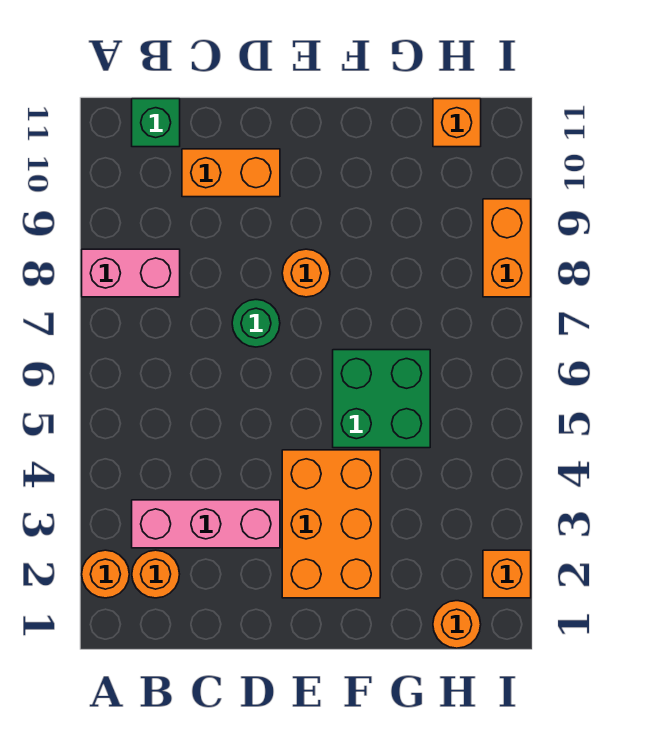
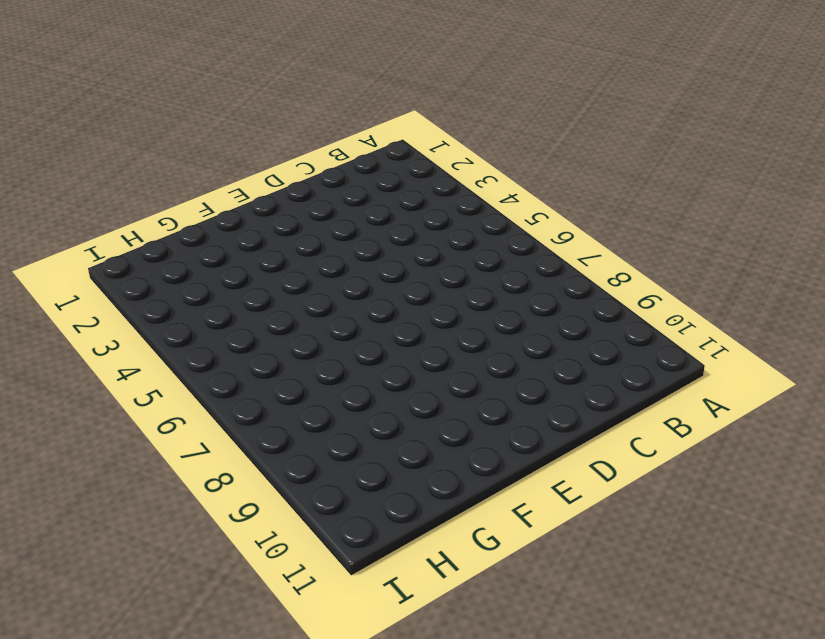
none -> orange round brick A2 level 1
none -> pink brick A8:B8 level 1
none -> orange round brick B2 level 1

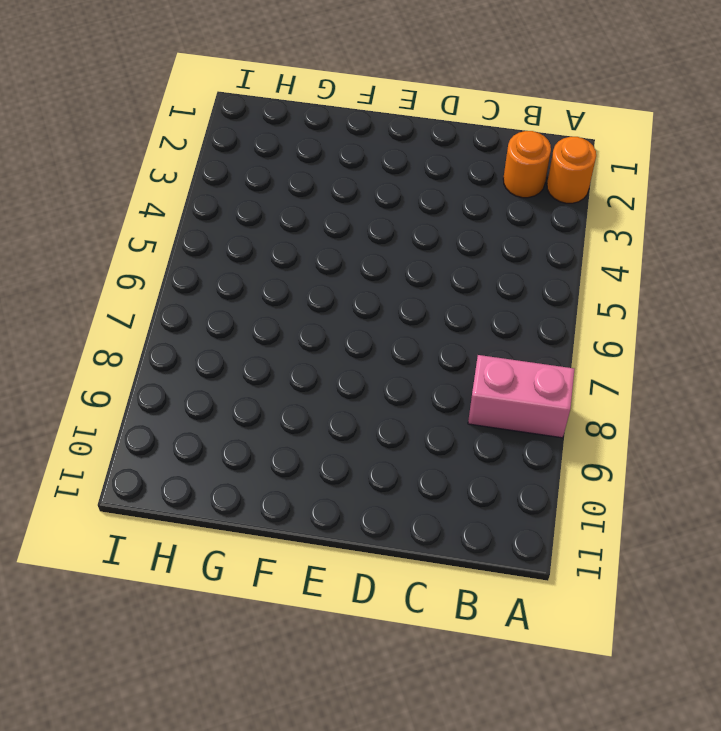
none -> pink brick B3:D3 level 1
none -> green brick B11 level 1
none -> orange brick C10:D10 level 1

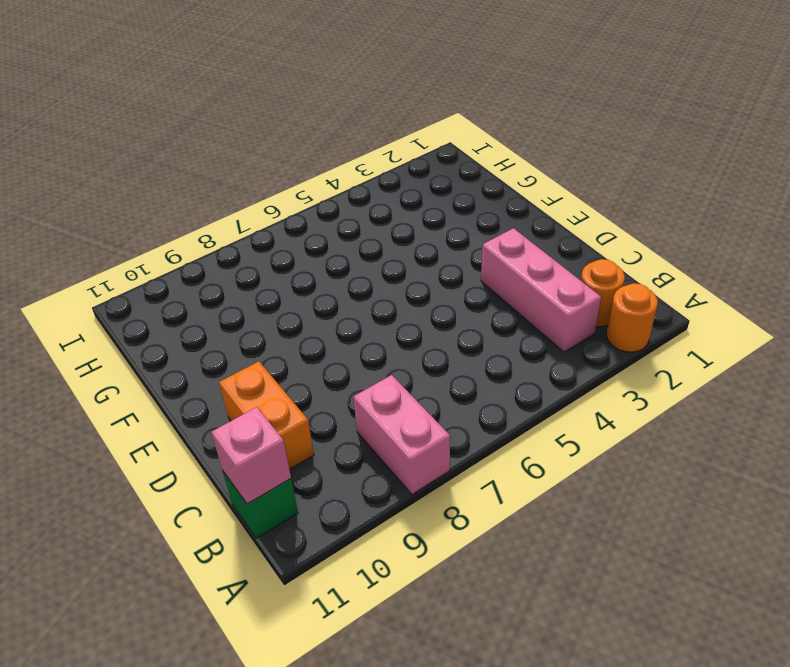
pink brick B11 level 2 -> none
none -> green round brick D7 level 1
none -> orange brick E2:F4 level 1
none -> orange round brick E8 level 1

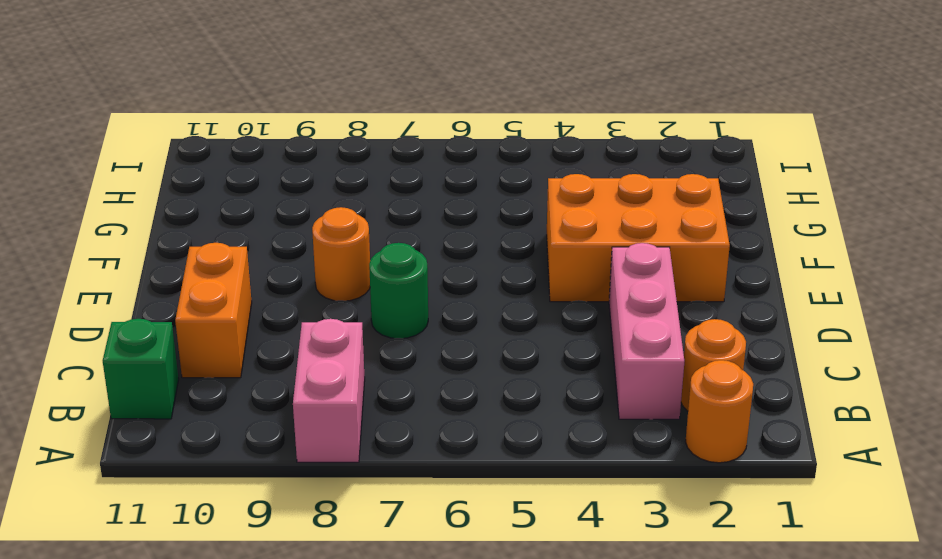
none -> green brick F5:G6 level 1
none -> orange round brick H1 level 1
none -> orange brick H11 level 1

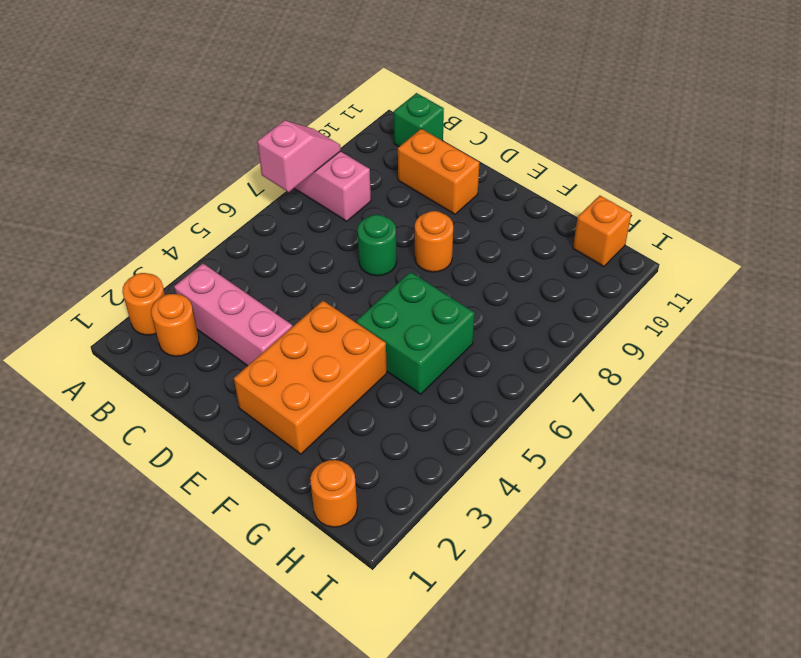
pink slope A7:A8 level 2 top 7 -> none
none -> orange brick I2 level 1
none -> orange brick I8:I9 level 1

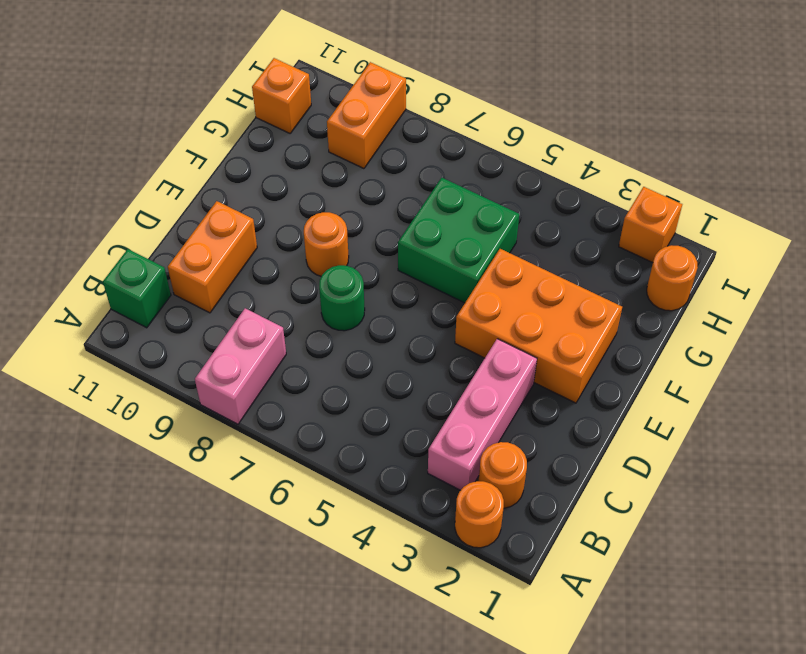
orange brick H9:I9 level 1 -> orange brick I8:I9 level 1

